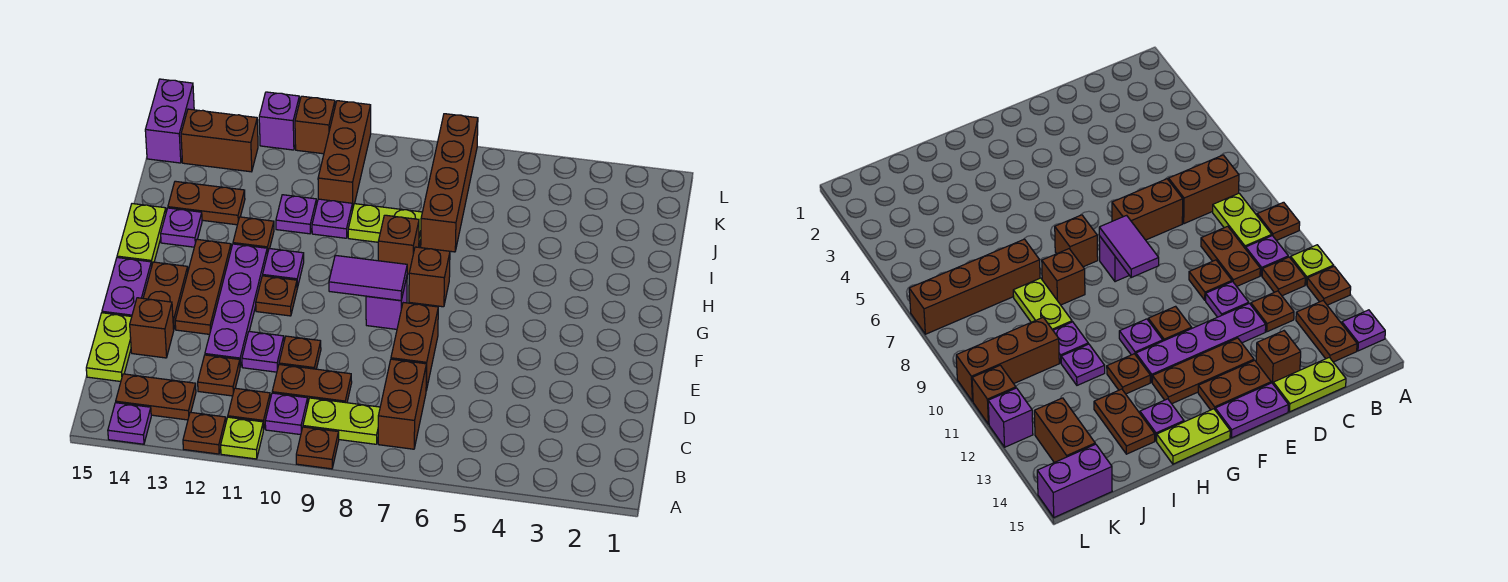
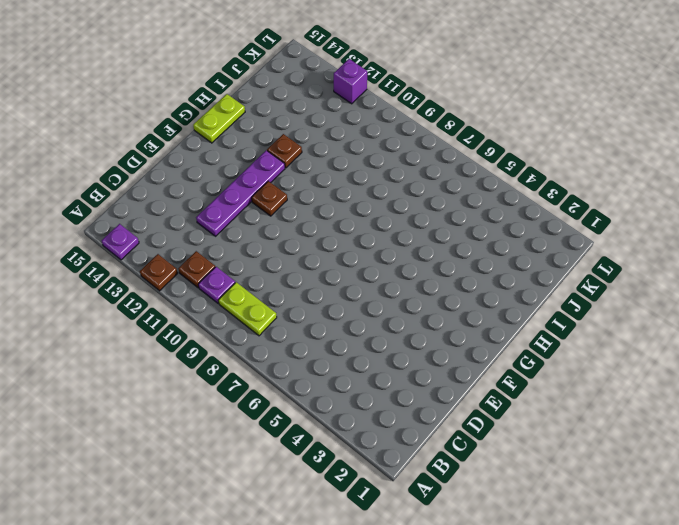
none -> brown plate A9 level 1
none -> lime plate A11 level 1
none -> brown brick B7:C7 level 1
none -> brown plate B13:B14 level 1

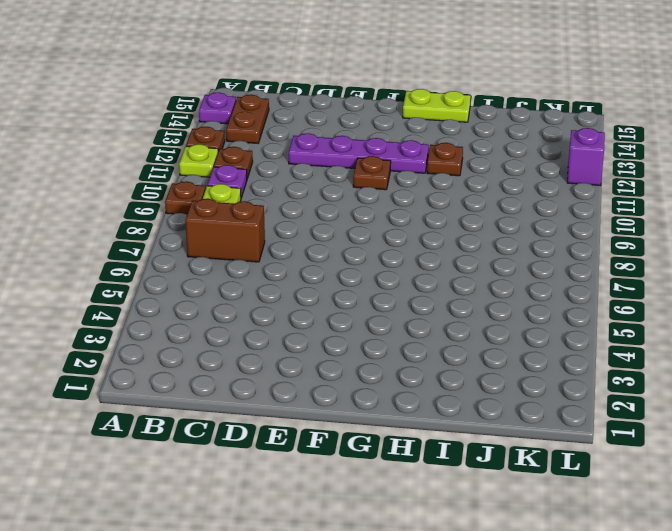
none -> brown plate C9:C10 level 1
none -> brown plate C12 level 1
none -> lime plate C15:D15 level 1
none -> brown brick D7:E7 level 1

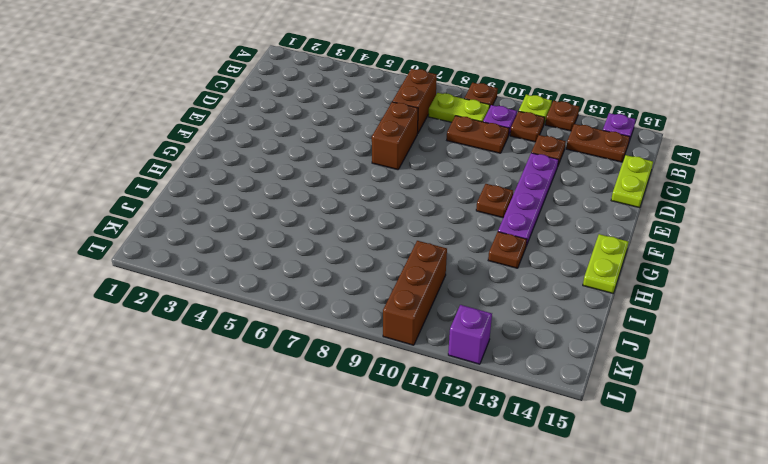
none -> brown plate D10 level 1
none -> purple plate D11 level 1
none -> brown brick D14 level 1
none -> brown plate E13:G13 level 1

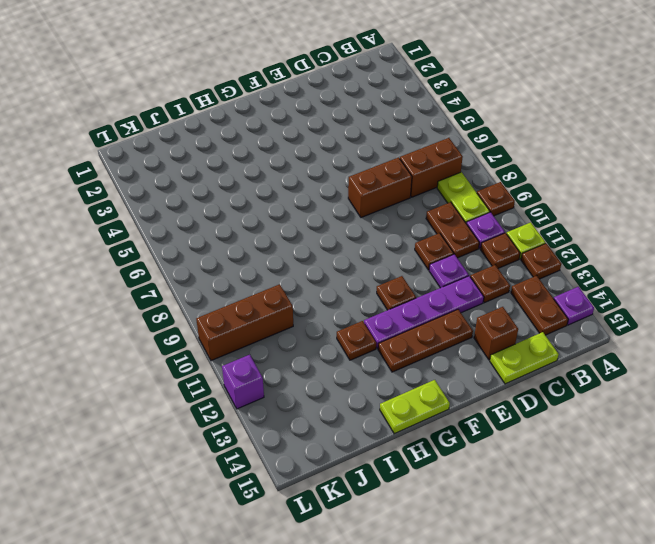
none -> brown plate E14:F14 level 1
none -> purple plate E15:F15 level 1
none -> purple brick F8 level 1
none -> brown brick G7 level 1

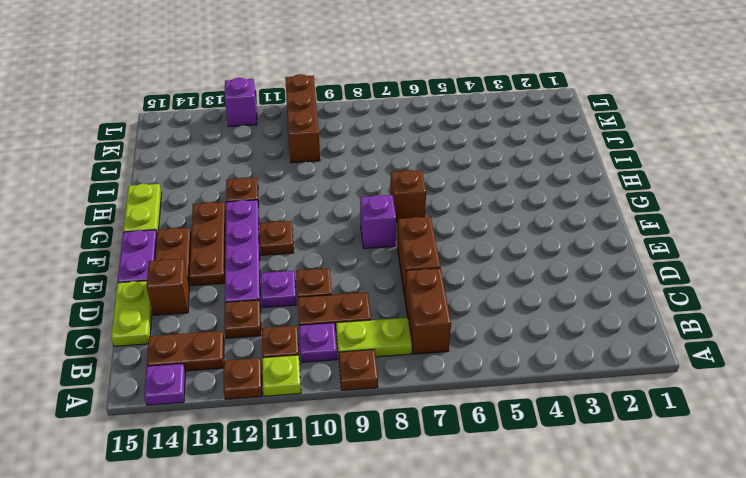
none -> purple plate G11 level 1
none -> brown brick H8 level 1
none -> purple plate H14 level 1
none -> brown brick I7:L7 level 1

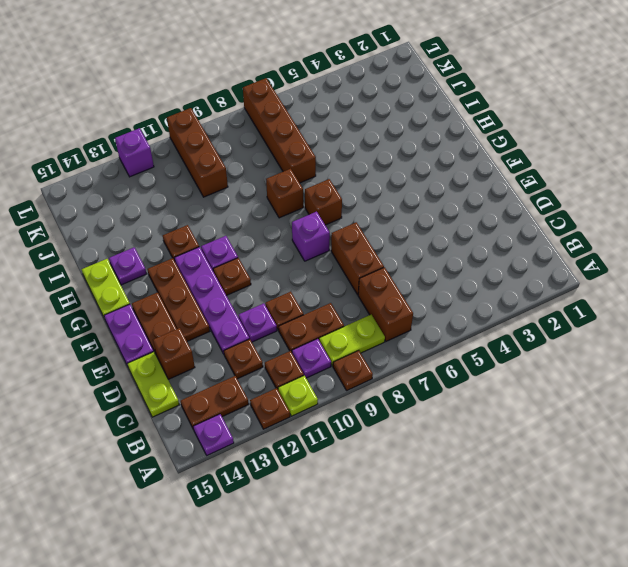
none -> lime plate I8:I9 level 1
none -> purple plate I10 level 1
none -> purple plate I11 level 1
none -> brown plate I13:I14 level 1

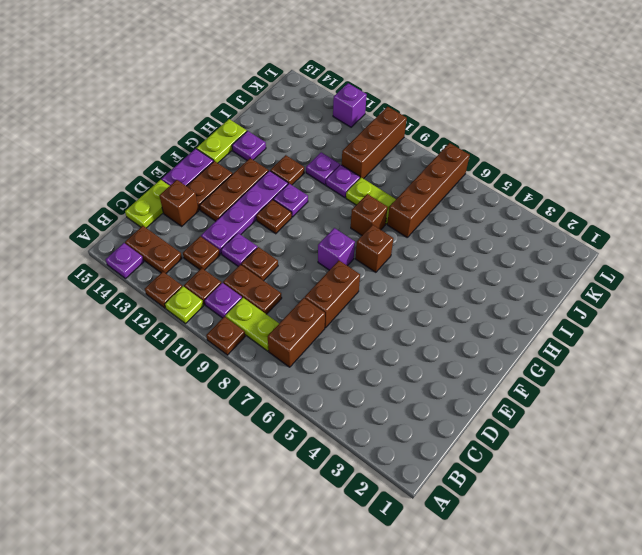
none -> brown plate I13:I14 level 1
none -> brown brick K13:K14 level 1
none -> purple brick K15:L15 level 1
none -> brown brick L11 level 1

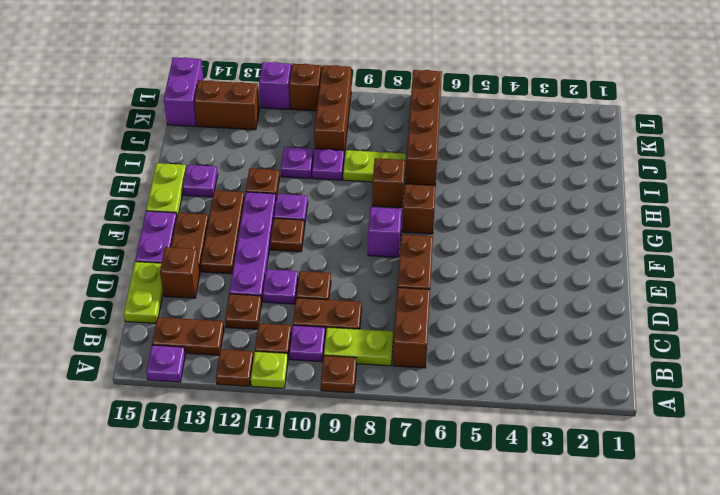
none -> brown plate I13:I14 level 1
none -> purple tile F8:F9 level 2

